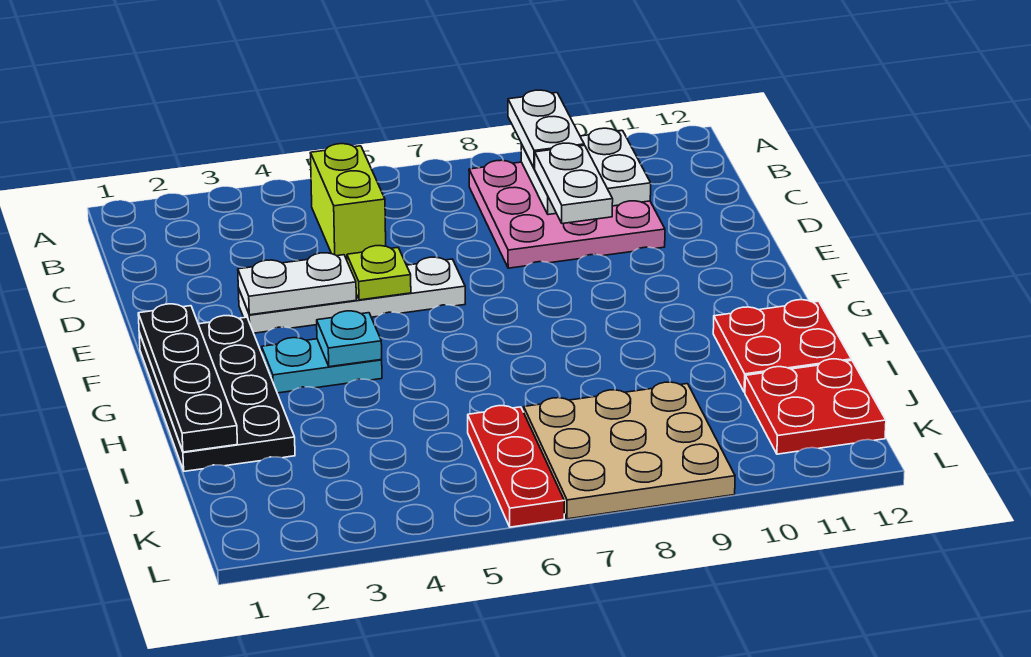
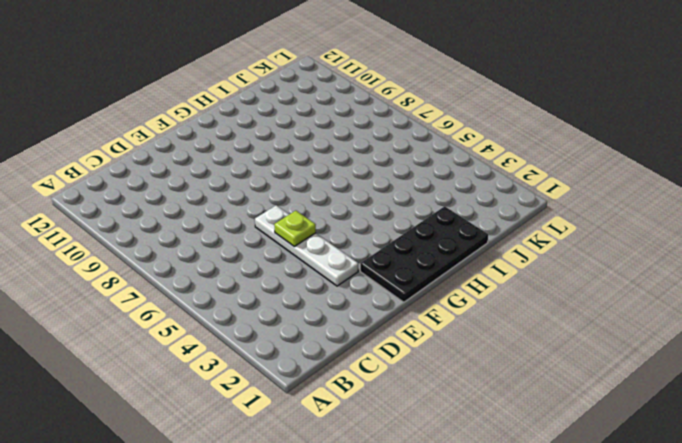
none -> lime brick B5:C5 level 1
none -> pink plate B8:D10 level 1
none -> cyan plate G3:G4 level 1

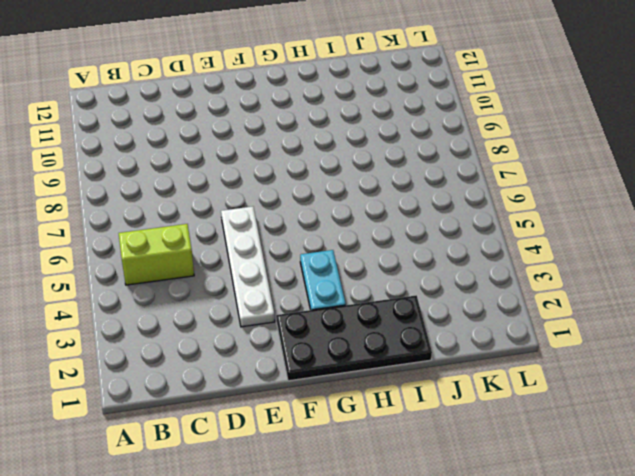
none -> pink plate B8:D10 level 1
none -> red plate H11:I12 level 1
none -> red plate J6:L6 level 1

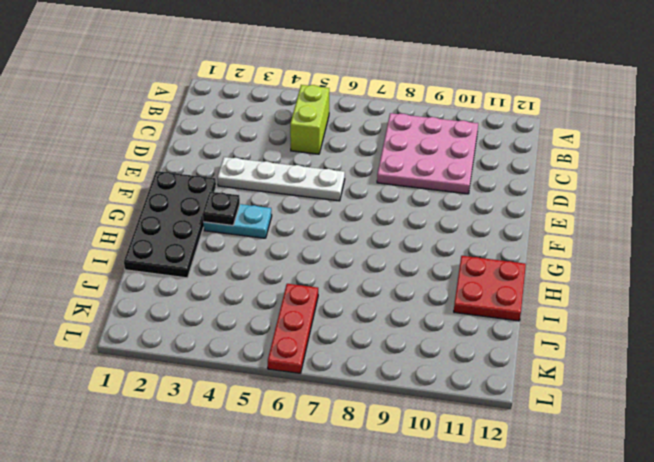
black plate G3 level 2 -> none
none -> tan plate J7:L9 level 1
none -> red plate J11:K12 level 1
none -> white plate B9:C10 level 2

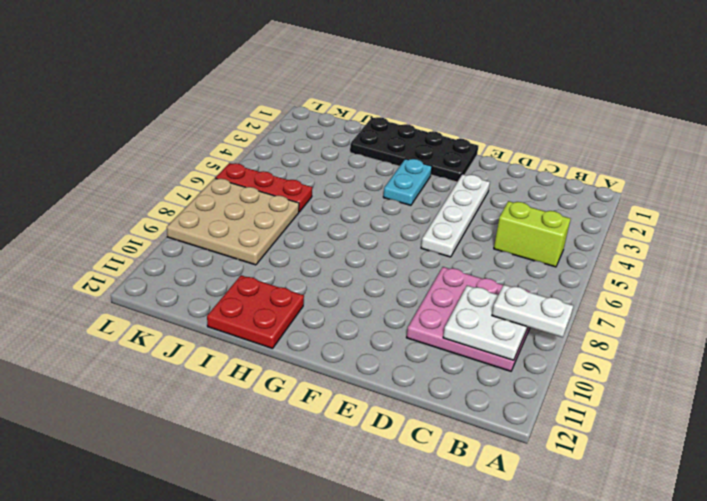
none -> red plate J11:K12 level 1
none -> white plate E3:E4 level 2
none -> lime plate E5 level 2

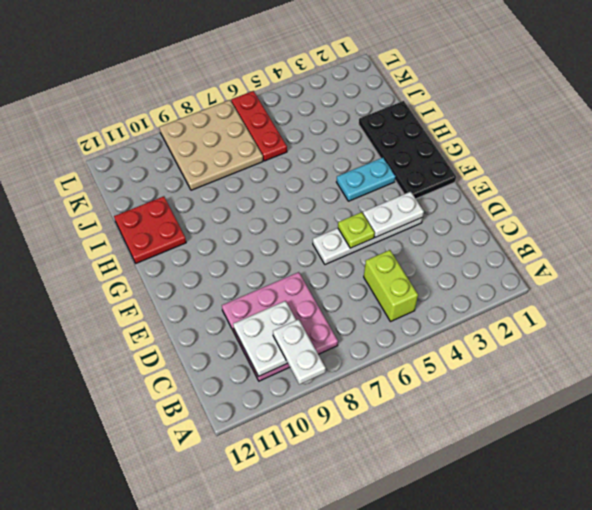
none -> red plate J11:K12 level 1
none -> black plate F1:I1 level 2
none -> cyan plate G4 level 2

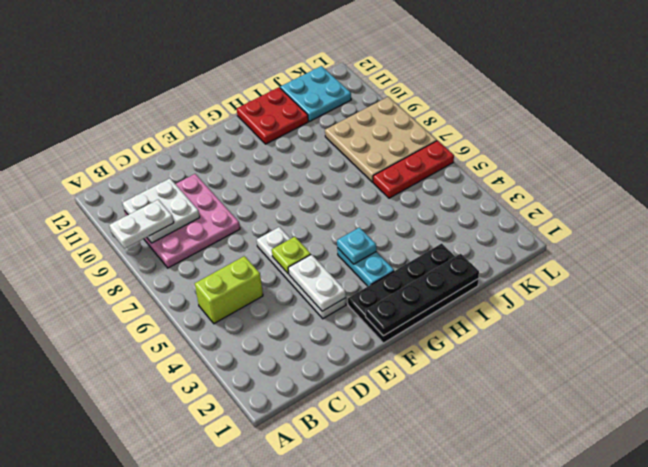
cyan plate J11:K12 level 1 -> red plate J11:K12 level 1
none -> white plate C9:D9 level 3

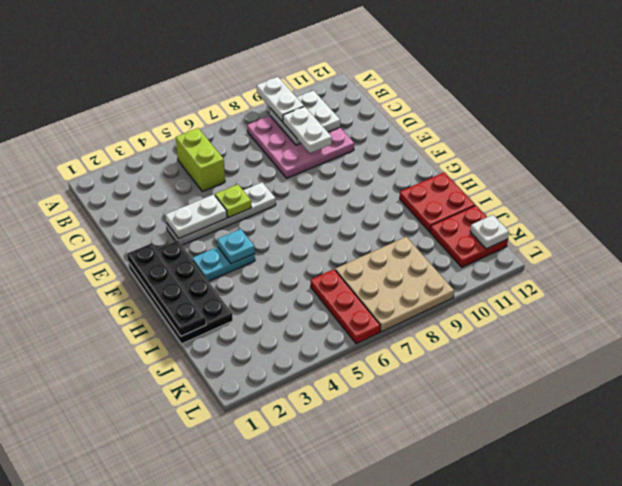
white plate K12 level 2 -> none

